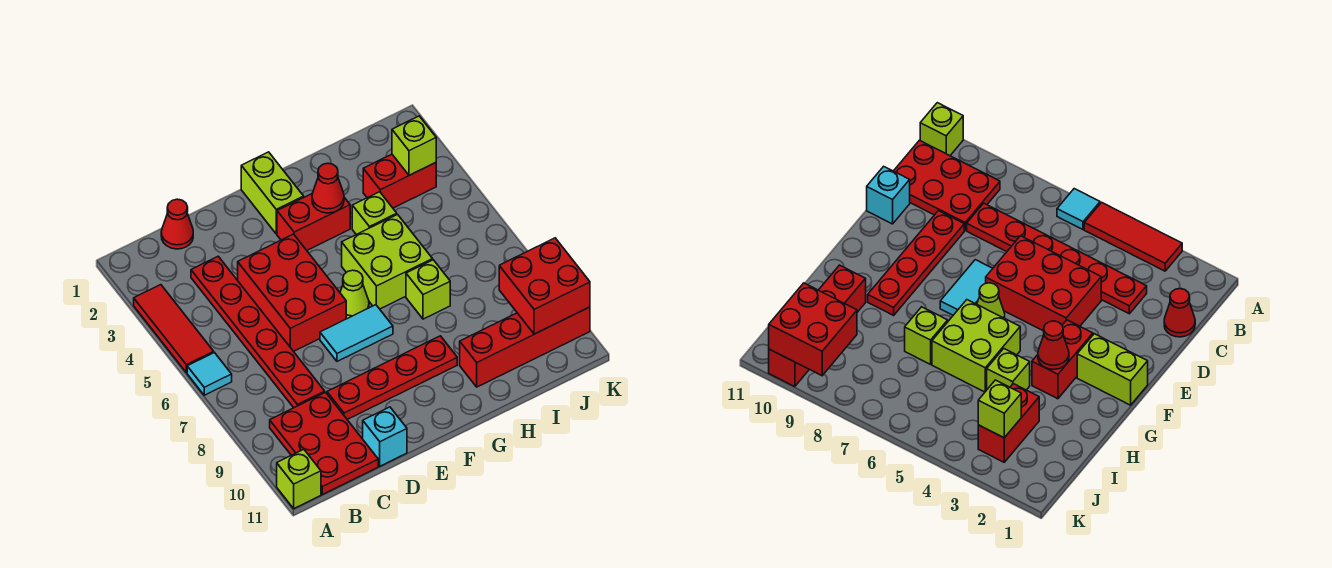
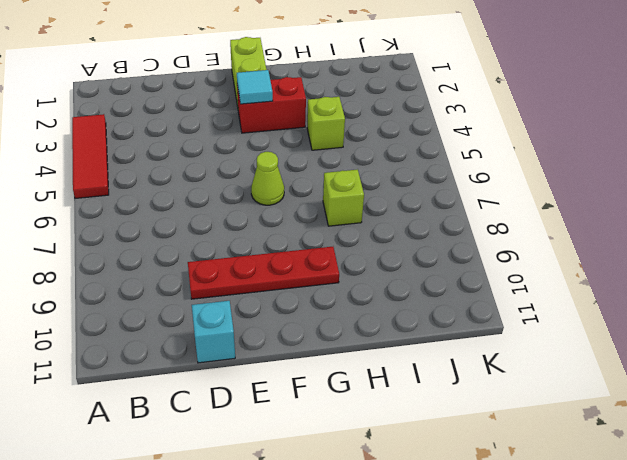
cyan tile F3 level 2 -> cyan tile A6 level 1
none -> lime brick A11 level 1
none -> red plate B9:C11 level 1
none -> red cone C1 level 1

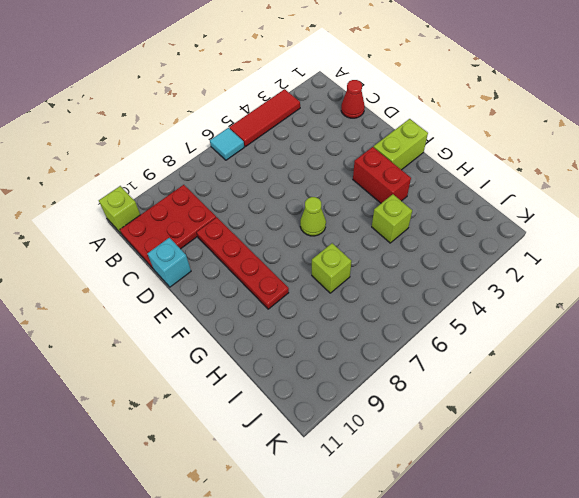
none -> red plate C3:C8 level 1
none -> red brick D4:E6 level 1
none -> cyan tile E7:F7 level 1

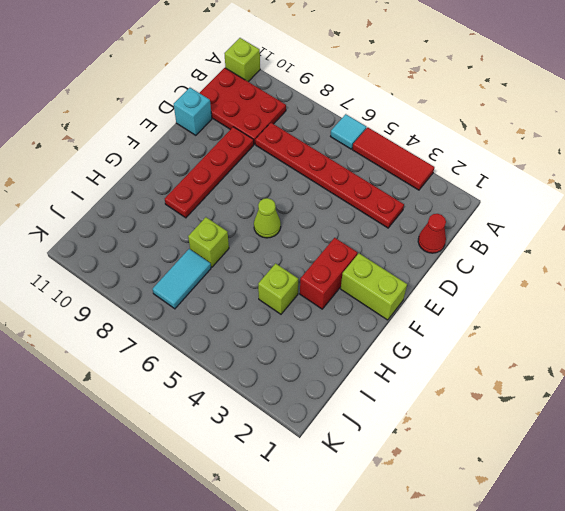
cyan tile I7:J7 level 1 -> cyan tile E7:F7 level 1
none -> red brick D4:E6 level 1
none -> lime brick G5:H6 level 1
none -> red brick H10:K10 level 1

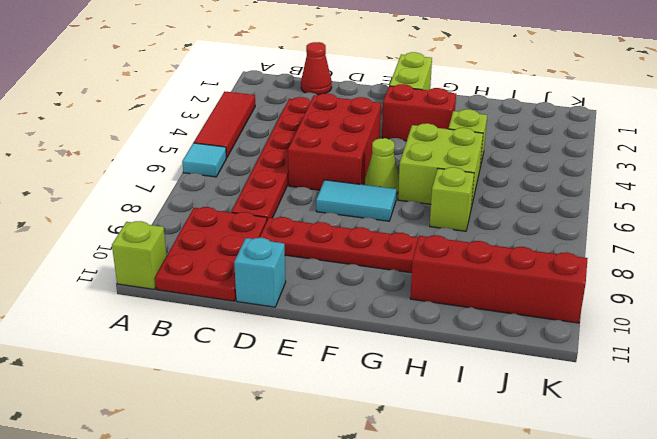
none -> red brick I3:J3 level 1
none -> red cone G3 level 2
none -> lime brick J3 level 2

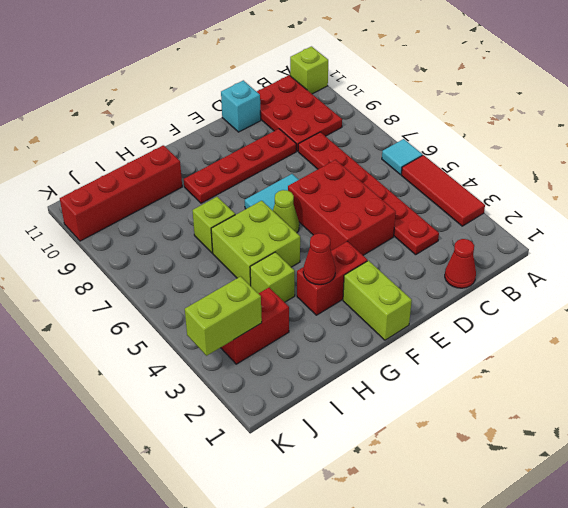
lime brick J3:K3 level 2 -> lime brick J3 level 2
none -> red brick J9:K10 level 2

